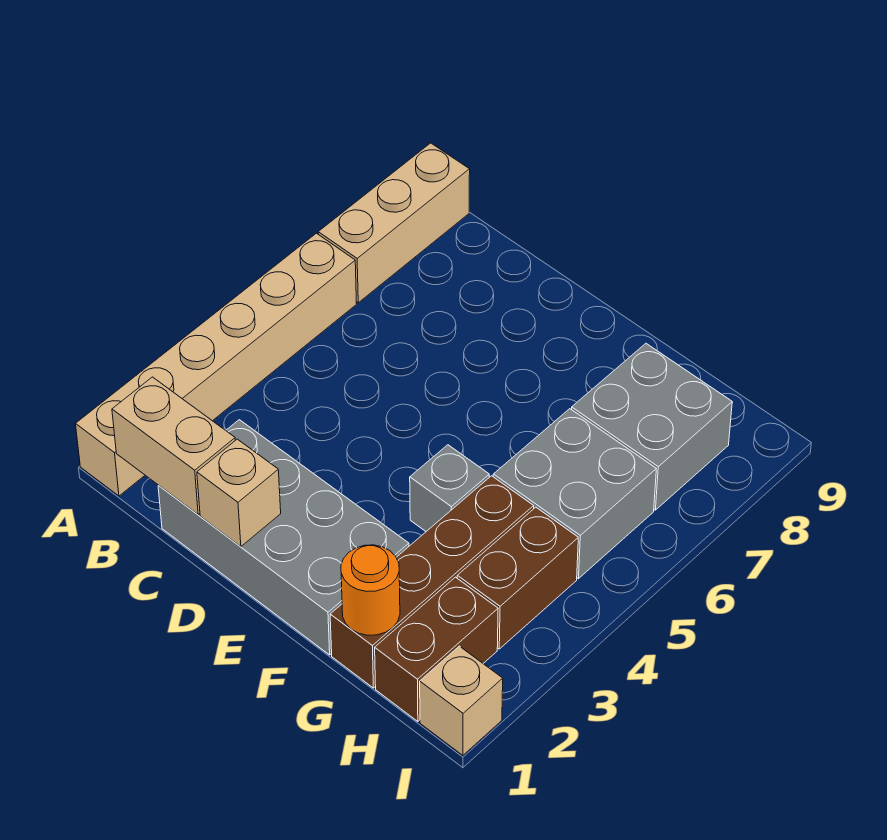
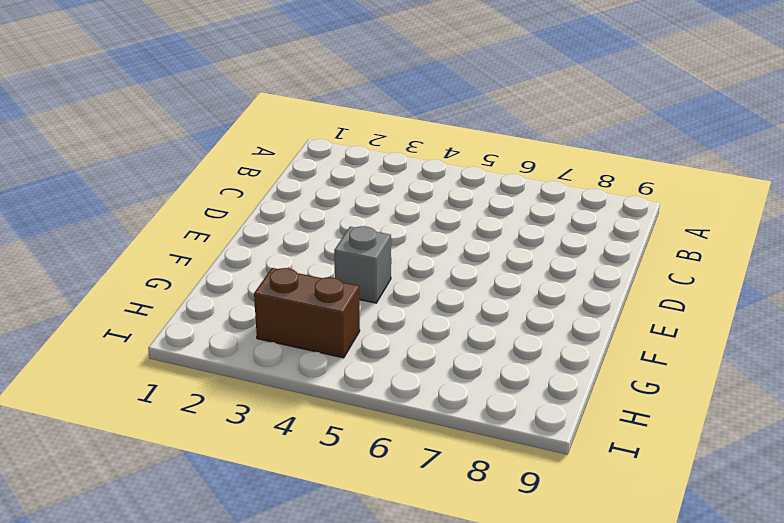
none -> tan brick A1:A6 level 1
none -> tan brick A7:A9 level 1
none -> grey brick C1:F2 level 1

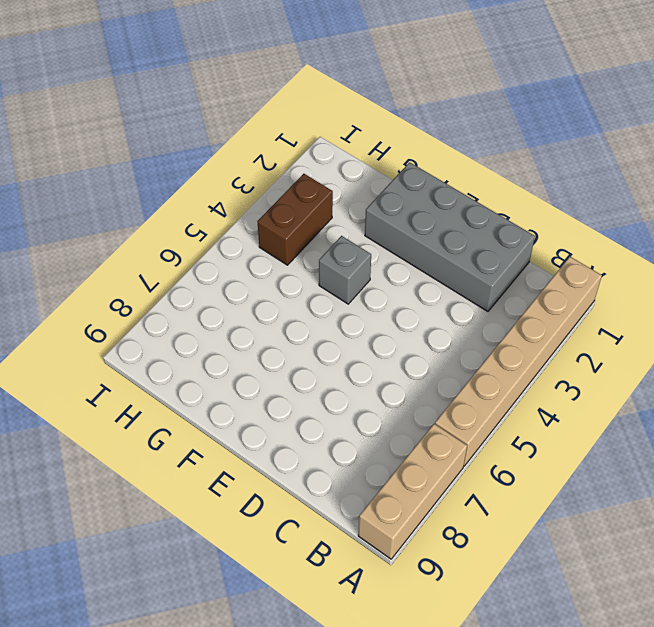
none -> brown brick G1:G4 level 1
none -> grey brick G5:H6 level 1
none -> grey brick G7:H8 level 1

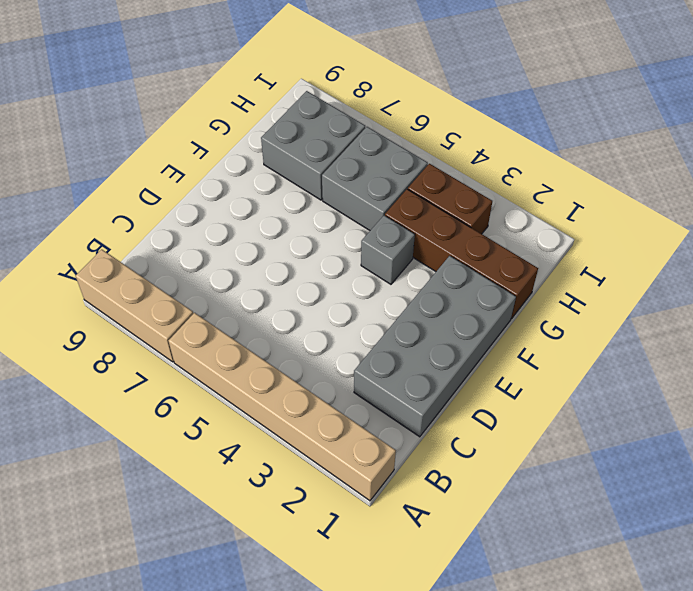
none -> brown brick H1:H2 level 1
none -> tan brick I1 level 1
none -> tan brick B1:C1 level 2

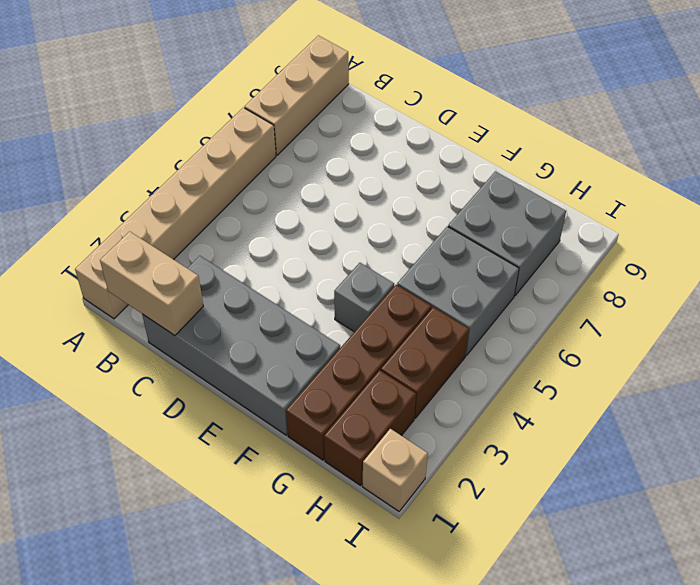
none -> tan brick D1 level 2
none -> orange round brick G1 level 2

